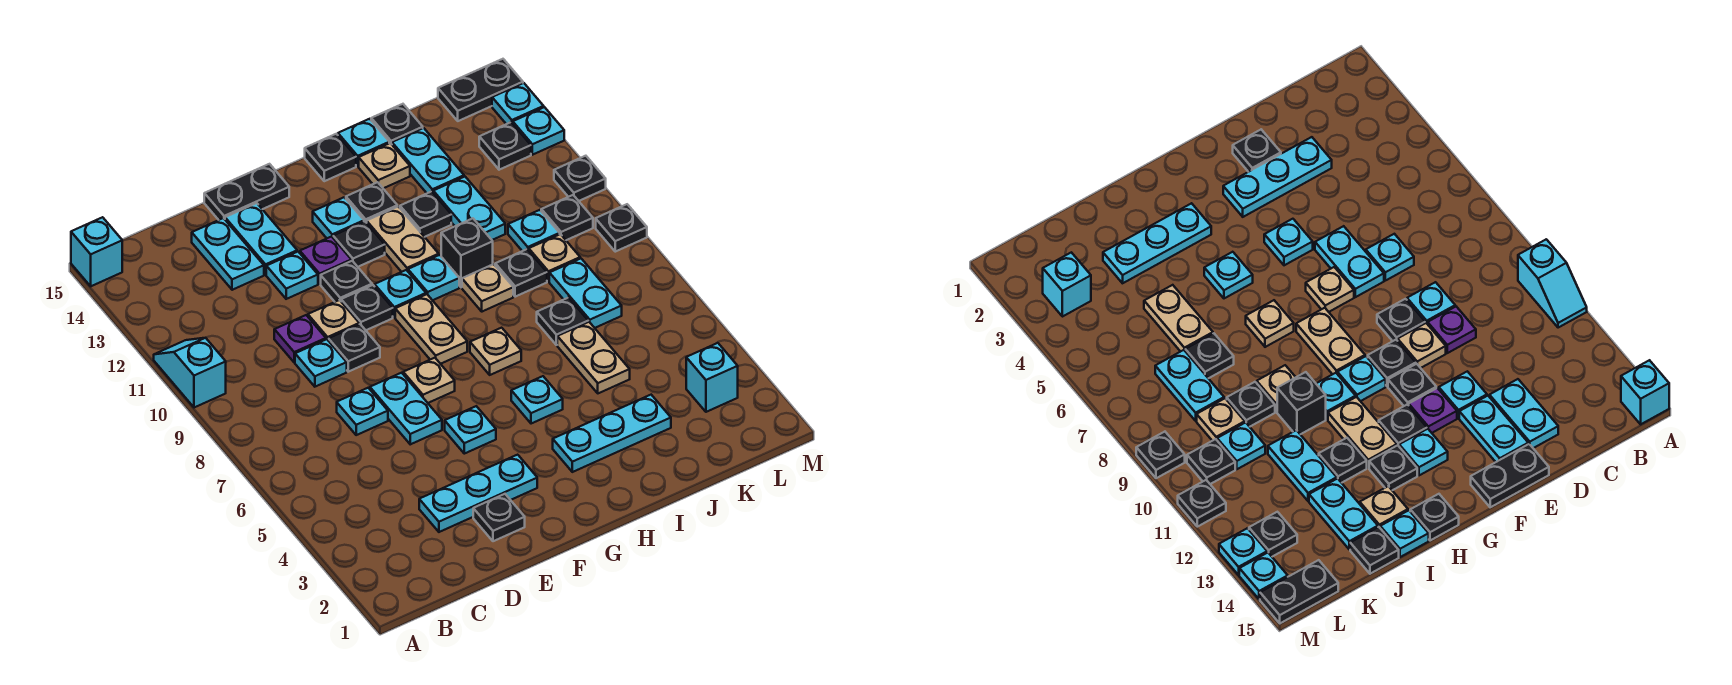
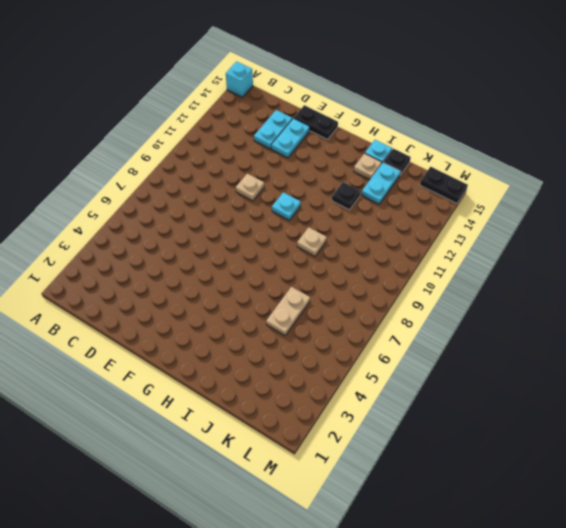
none -> cyan slope A10:A11 level 1 top 10
none -> cyan plate D3:F3 level 1
none -> cyan plate D7 level 1
none -> cyan plate D9 level 1

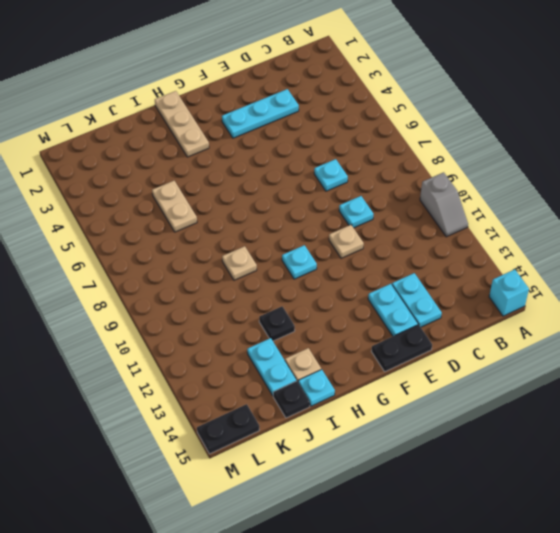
grey slope A10:A11 level 1 top 10 -> cyan slope A10:A11 level 1 top 10
tan plate H1:H3 level 1 -> cyan plate H3:J3 level 1
none -> purple plate D10 level 1
none -> black plate E2 level 1
none -> cyan plate E6:E7 level 1
none -> black plate E9 level 1

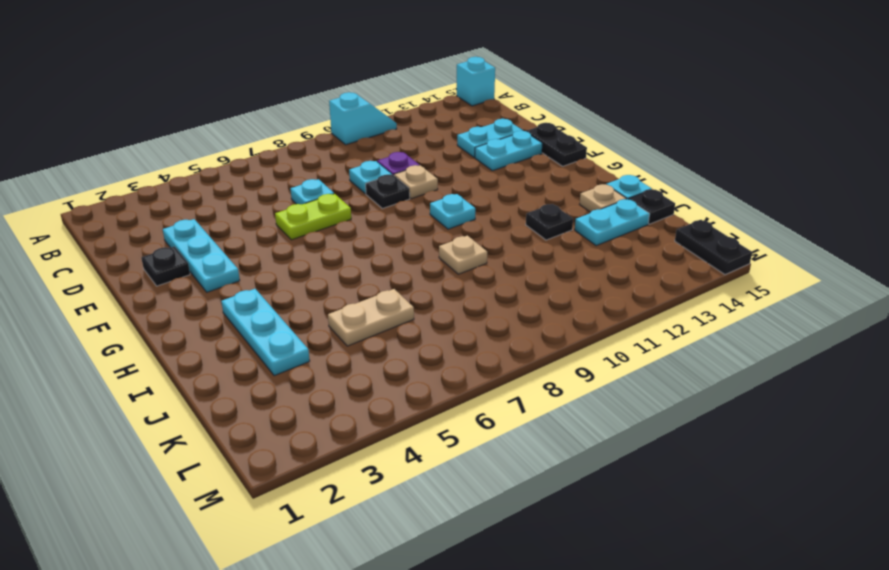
lime plate E6:E7 level 1 -> cyan plate E6:E7 level 1
none -> cyan plate E12 level 1
none -> cyan plate F5 level 1
none -> tan plate F7 level 1
none -> black plate F10 level 1

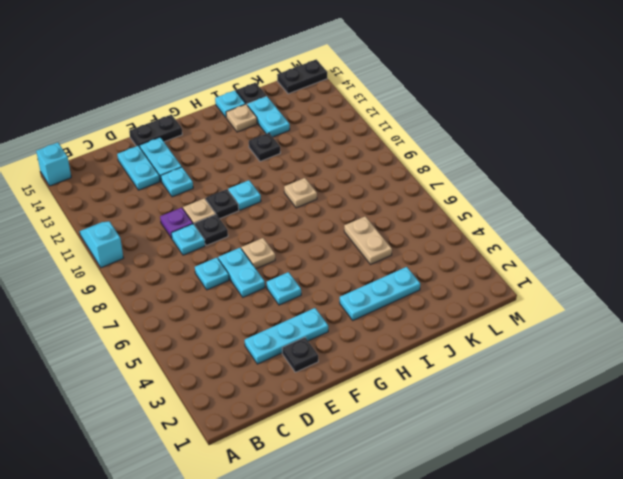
none -> black plate F11 level 1
none -> purple plate F12 level 1
none -> tan plate G8:G9 level 1
none -> black plate G12 level 1

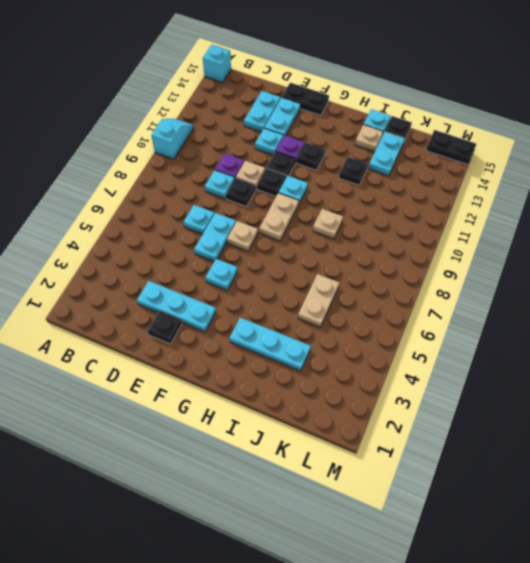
none -> cyan plate G13 level 1
none -> cyan plate H5 level 1
none -> tan plate H7 level 1
none -> cyan plate H10 level 1

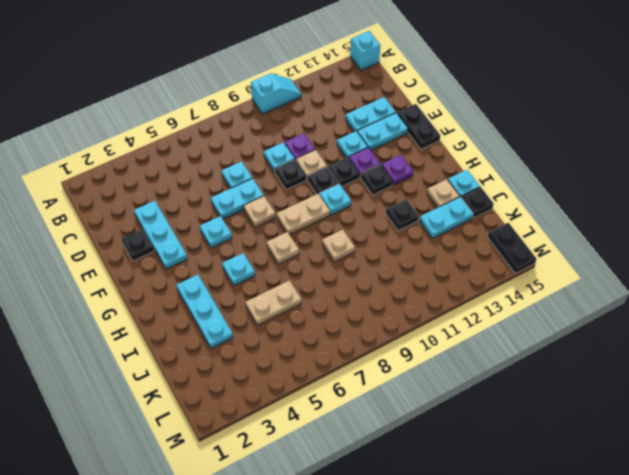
purple plate G13 level 1 -> cyan plate G13 level 1
none -> cyan plate H10 level 1
none -> tan plate H11:H12 level 1
none -> black plate H13 level 1
none -> black plate H15 level 1

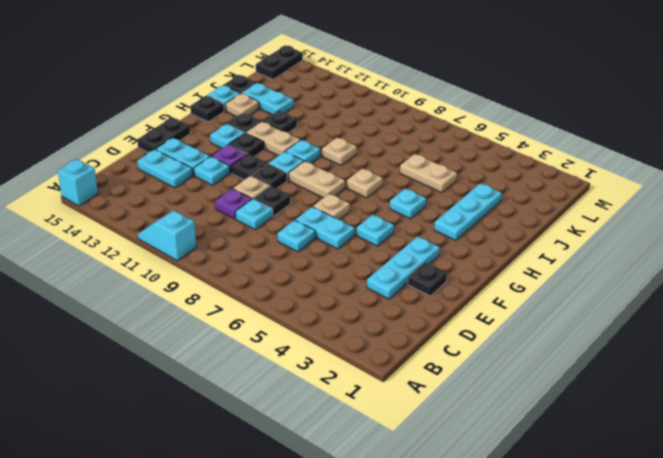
none -> black brick I10 level 1
none -> black plate J7 level 1
none -> black plate J9 level 1
none -> cyan plate J11:J12 level 1

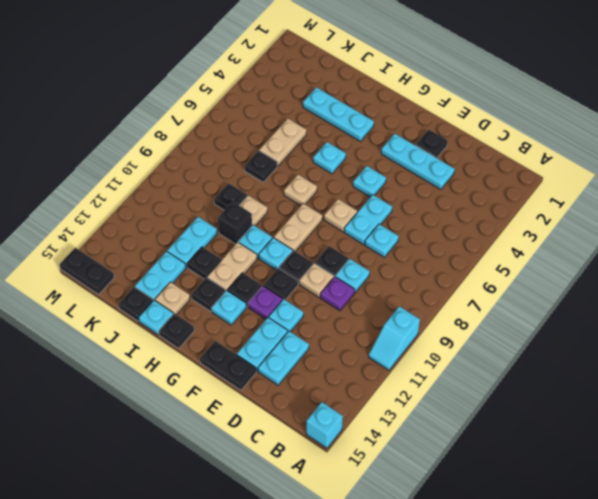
none -> cyan plate K7:K8 level 1
none -> tan plate K9 level 1
none -> cyan plate K10 level 1
none -> cyan brick L3 level 1

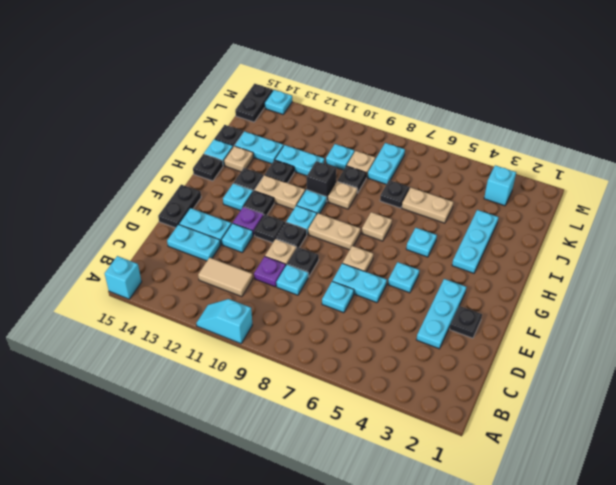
tan tile C11:C12 level 1 -> none
cyan plate K8:L8 level 1 -> cyan plate K7:K8 level 1
none -> black plate L10 level 1
none -> black plate L13 level 1
none -> black plate M9 level 1
none -> black plate M11 level 1

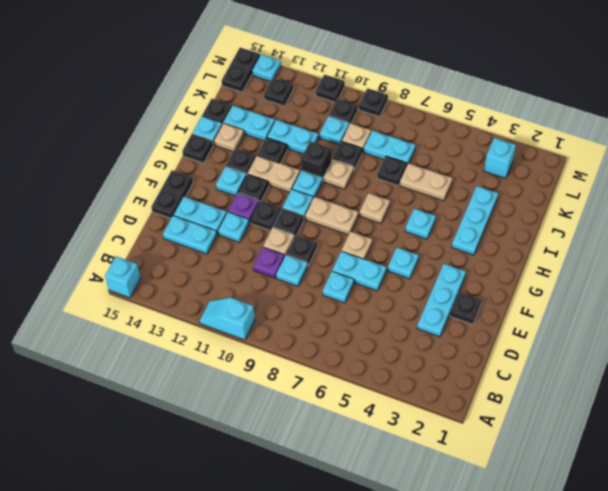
none -> cyan plate M13 level 1

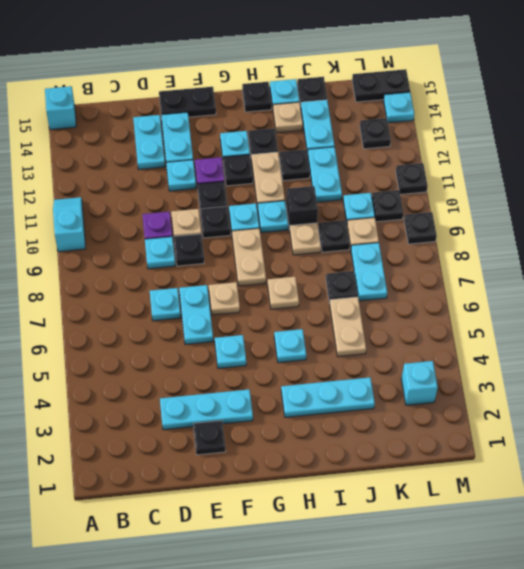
none -> cyan plate M13 level 1

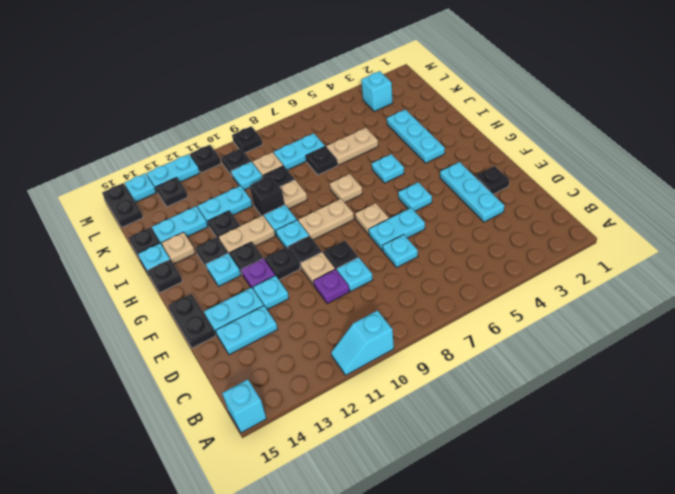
cyan plate M12:M13 level 1 -> cyan plate M13 level 1

